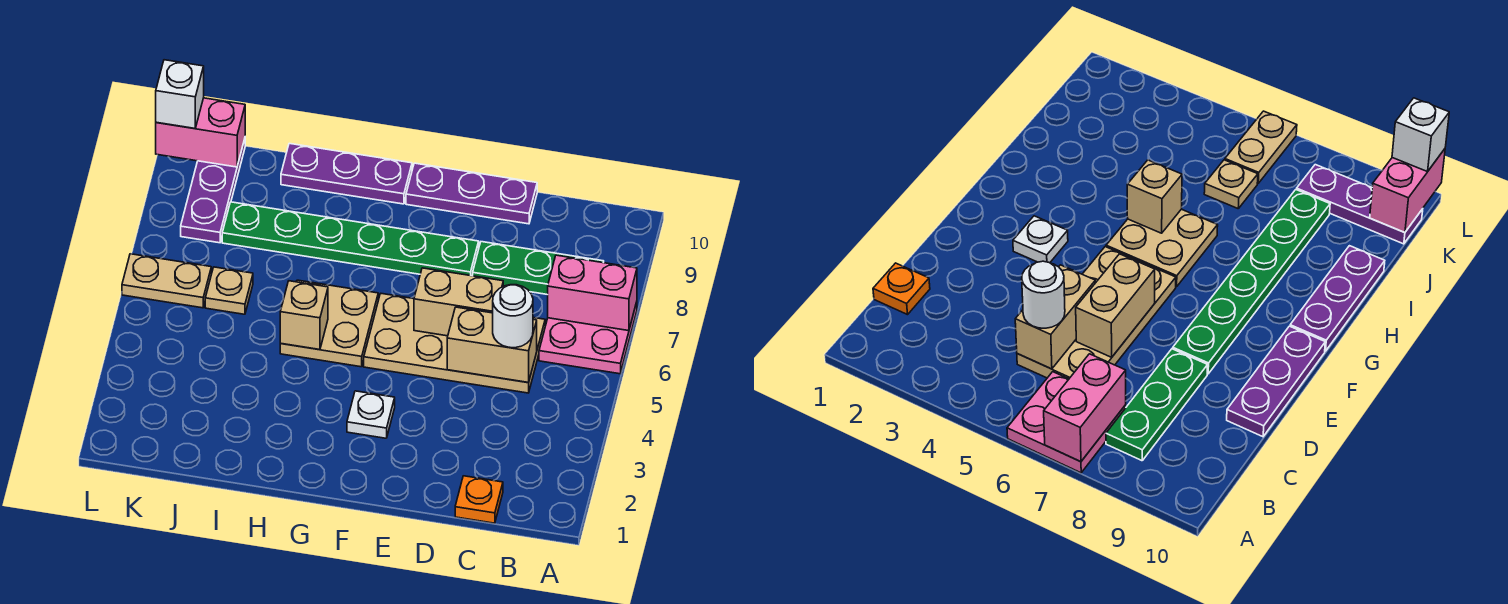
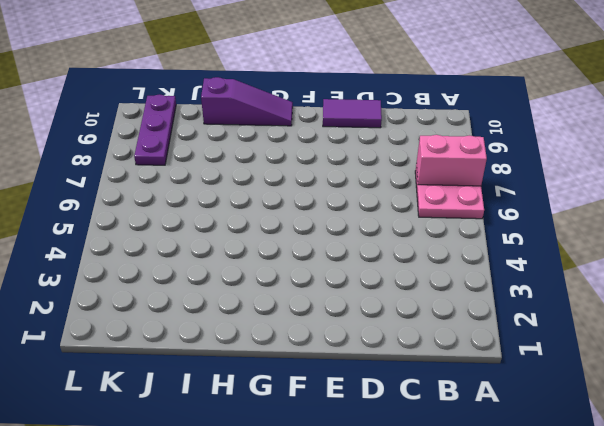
purple tile D10:E10 level 1 -> purple plate D10:F10 level 1
purple slope G10:I10 level 1 top I -> purple plate G10:I10 level 1
none -> green plate B8:D8 level 1
none -> orange plate C1 level 1
none -> tan plate C5:F6 level 1

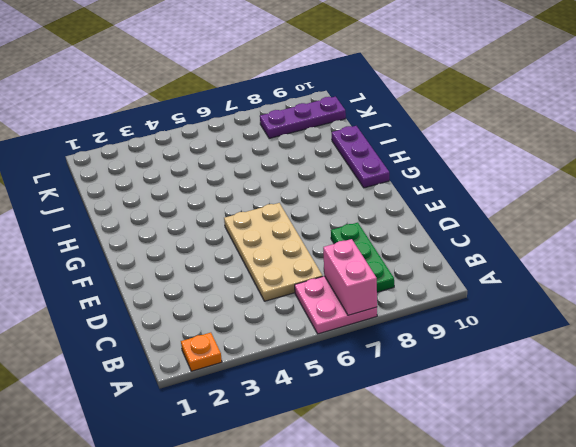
orange plate A2 level 1 -> orange plate C1 level 1
none -> purple plate D10:F10 level 1
none -> green plate E8:J8 level 1
none -> white plate F3 level 1

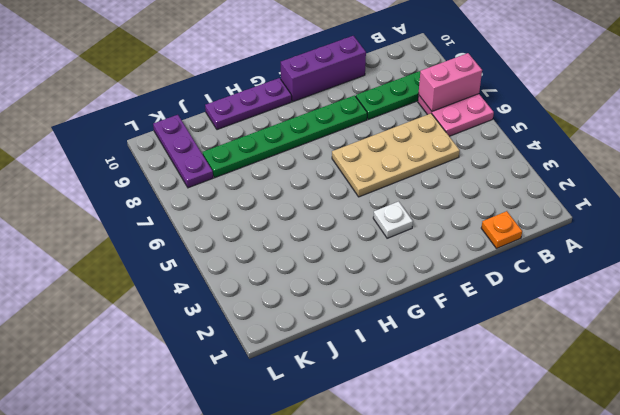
purple brick D10:F10 level 1 -> purple plate D10:F10 level 1
none -> tan plate G5:H6 level 1
none -> tan plate J6 level 1
none -> tan plate K6:L6 level 1

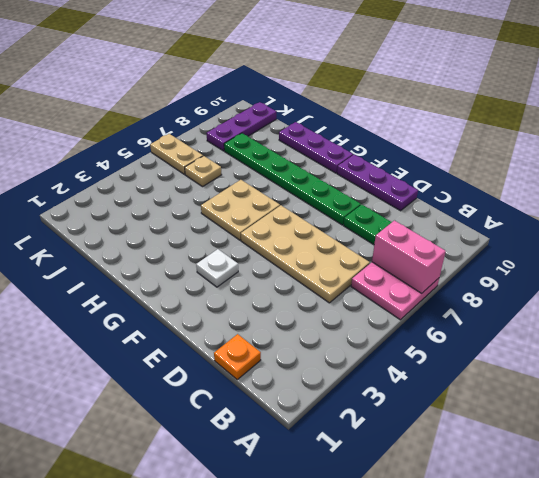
none -> tan brick C5:D5 level 2
none -> tan brick D6:E6 level 2
none -> tan brick H5 level 2

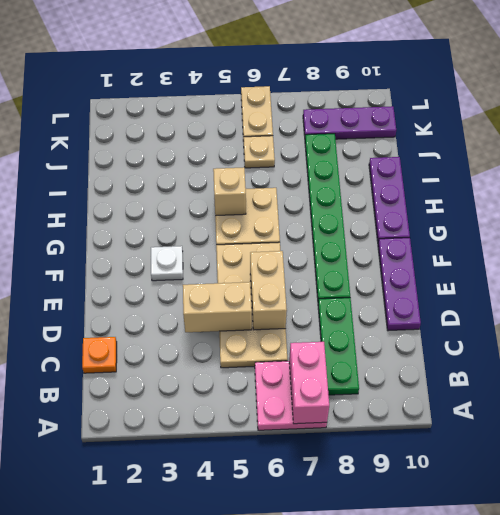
tan brick D4:D5 level 2 -> tan brick C5:D5 level 2
none -> pink brick K10:L10 level 2
none -> white round brick C5 level 3
none -> white brick L10 level 3

